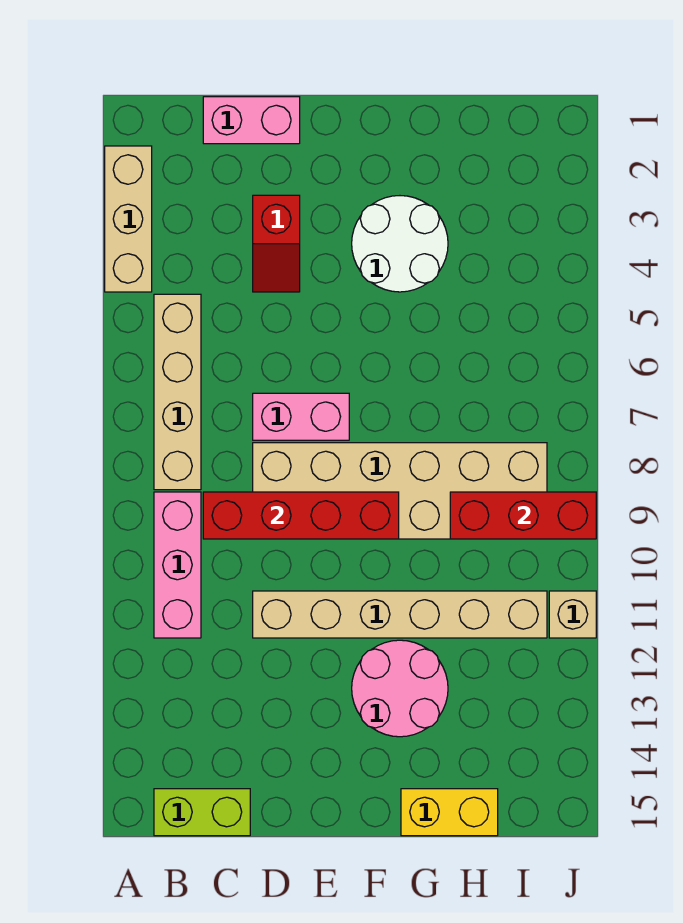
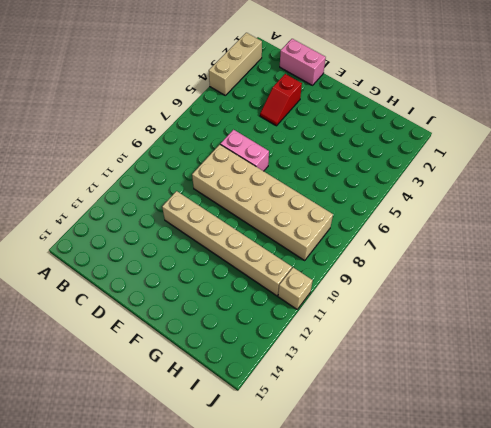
none -> tan brick B5:B8 level 1
none -> pink brick B9:B11 level 1
none -> lime brick B15:C15 level 1

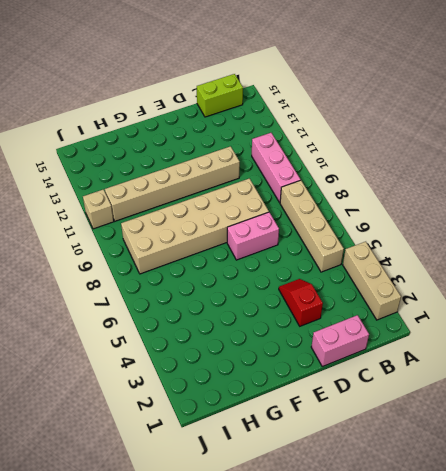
none -> white round brick F3:G4 level 1
none -> pink round brick F12:G13 level 1
none -> yellow brick G15:H15 level 1

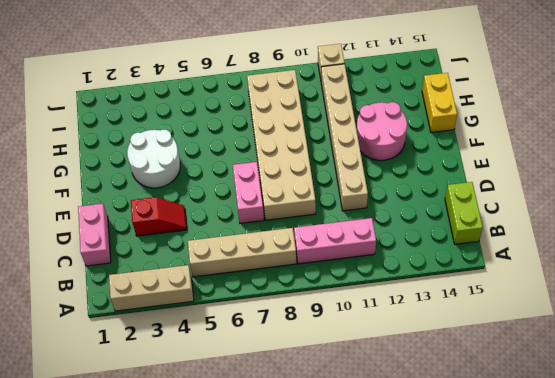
none -> red brick C9:F9 level 2
none -> red brick H9:J9 level 2

